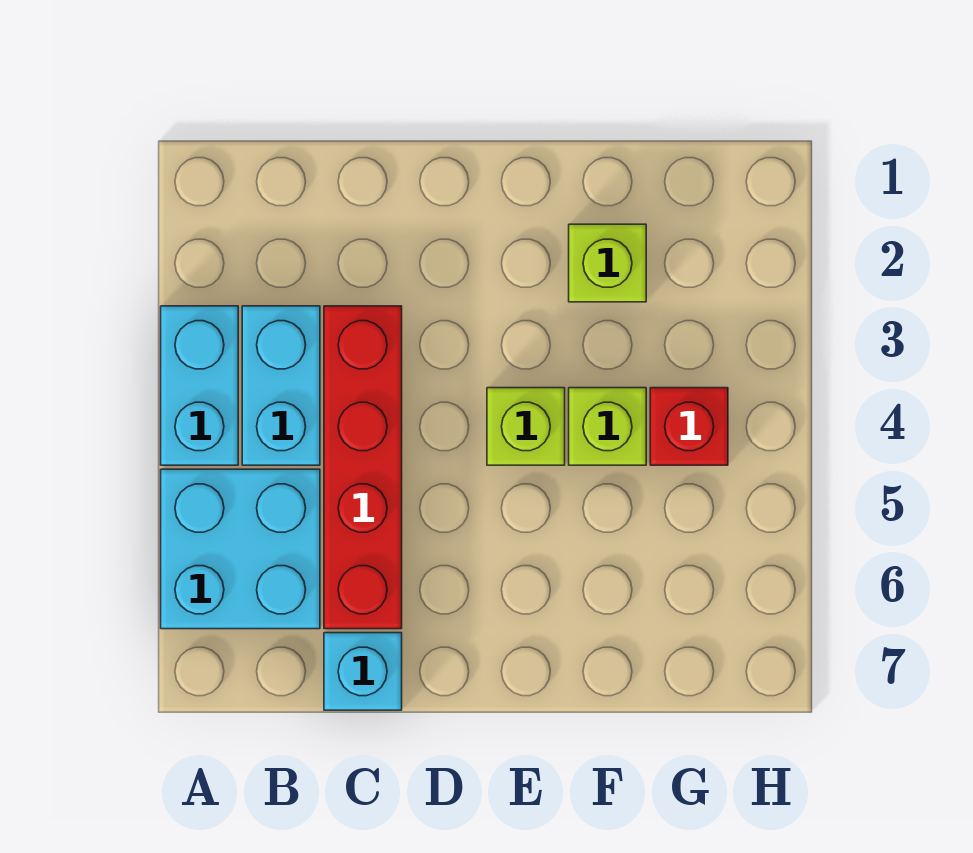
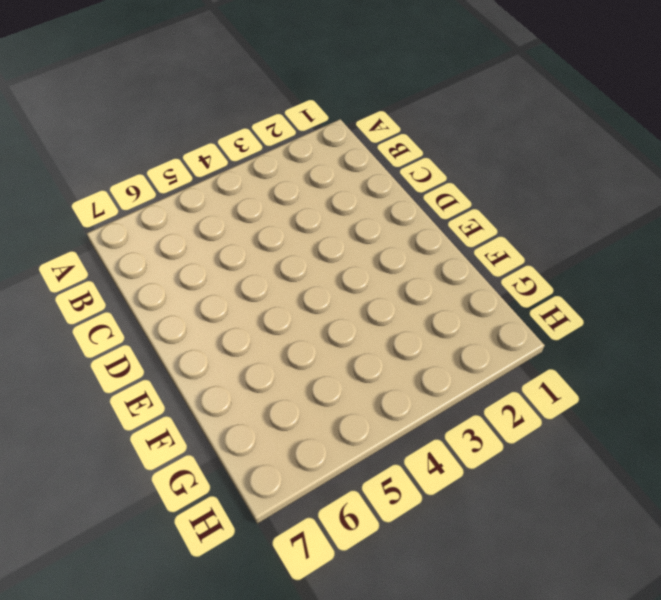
none -> cyan brick A3:A4 level 1
none -> cyan brick A5:B6 level 1

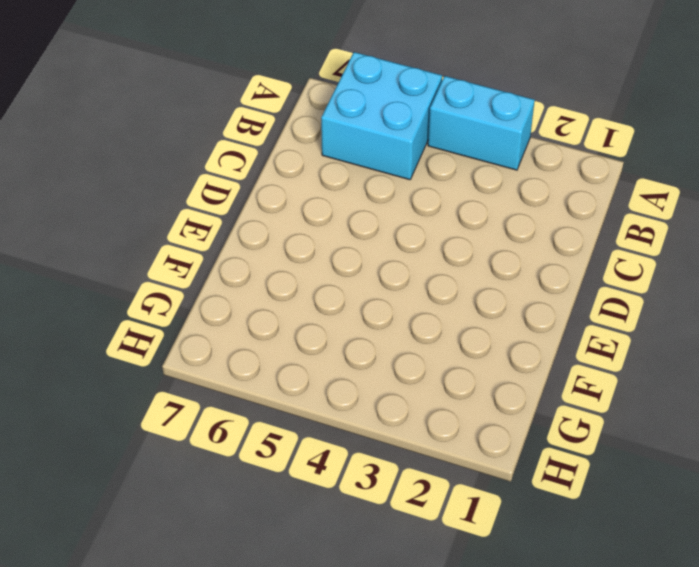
none -> cyan brick B3:B4 level 1
none -> red brick C3:C6 level 1

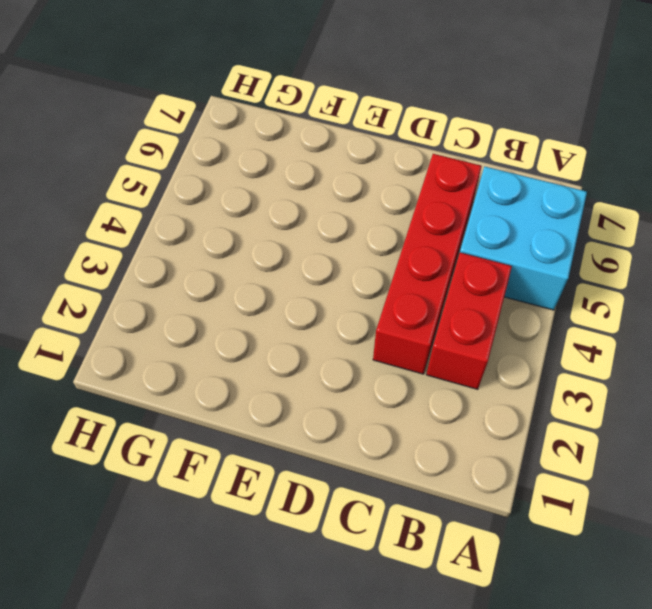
red brick B3:B4 level 1 -> cyan brick B3:B4 level 1
none -> cyan brick A3:A4 level 1
none -> cyan brick C7 level 1

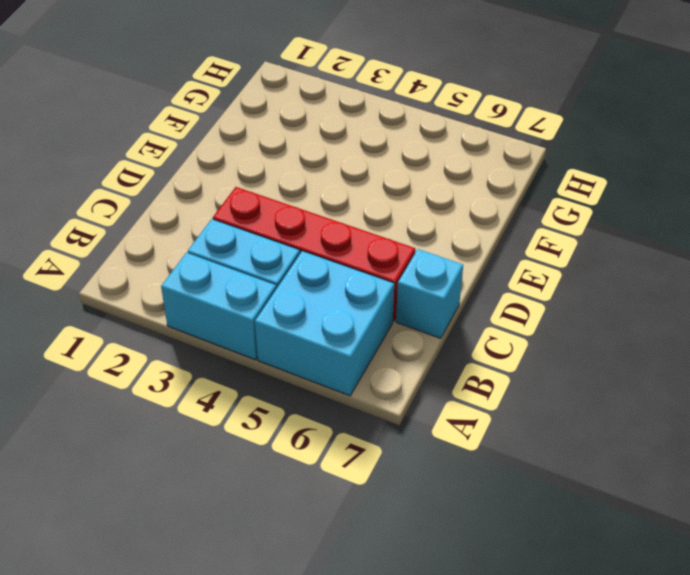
none -> lime brick E4 level 1
none -> lime brick F2 level 1

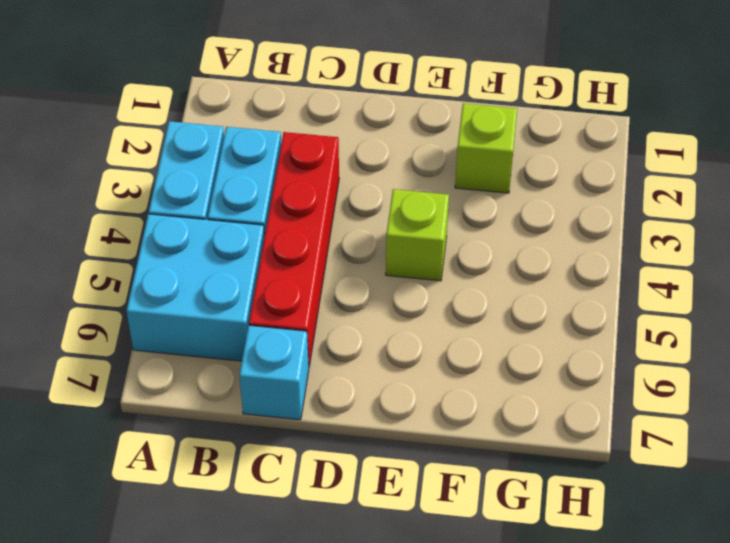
none -> lime brick F4 level 1
none -> red brick G4 level 1

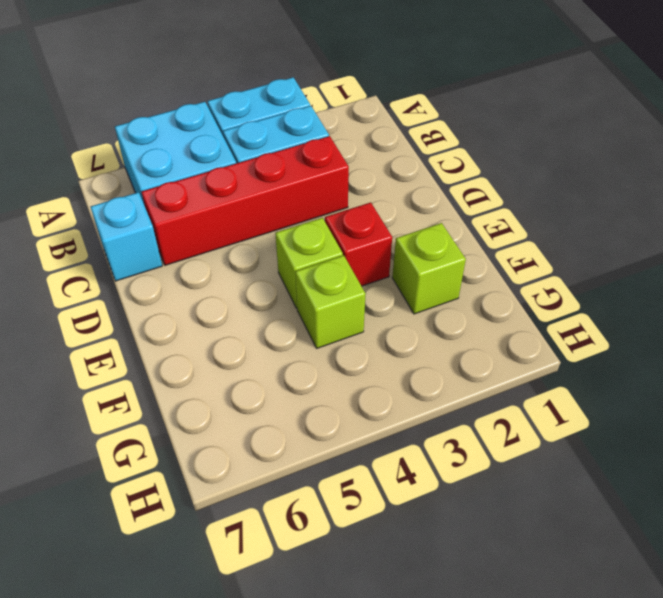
red brick E3 level 1 -> red brick G4 level 1

